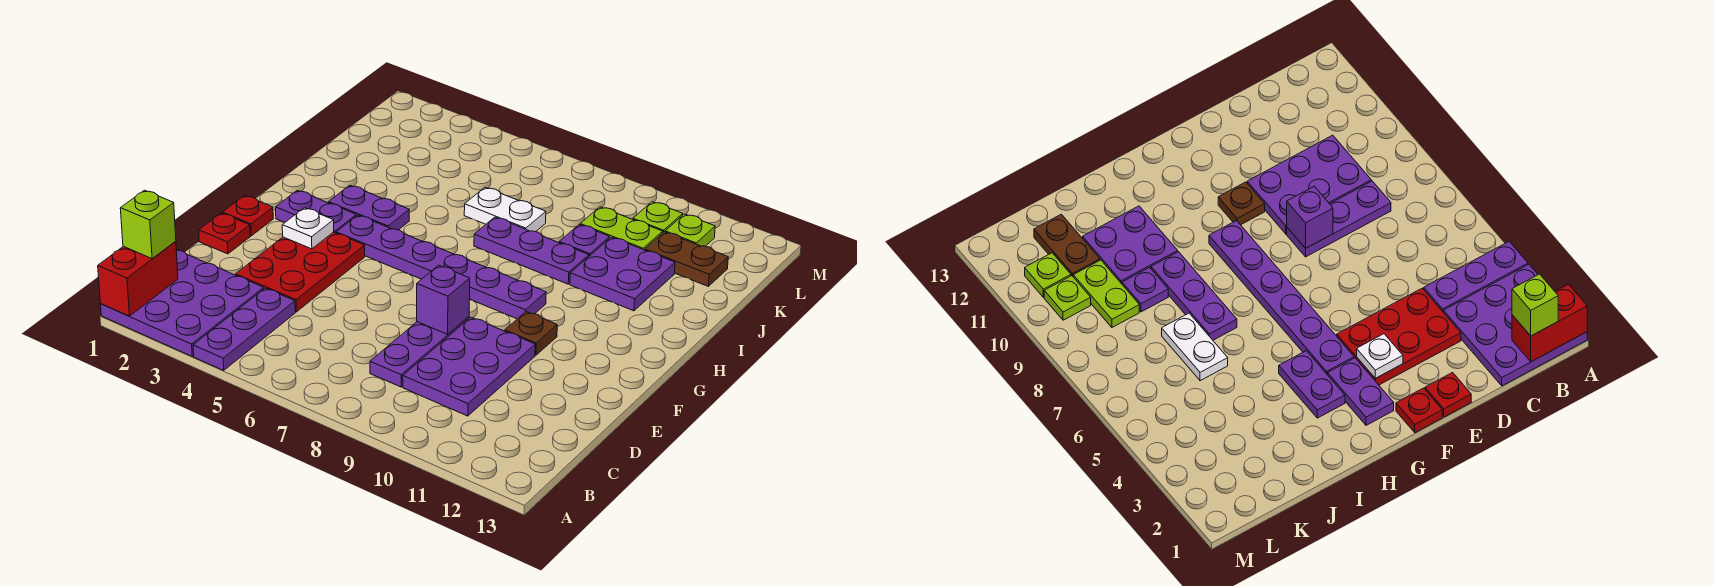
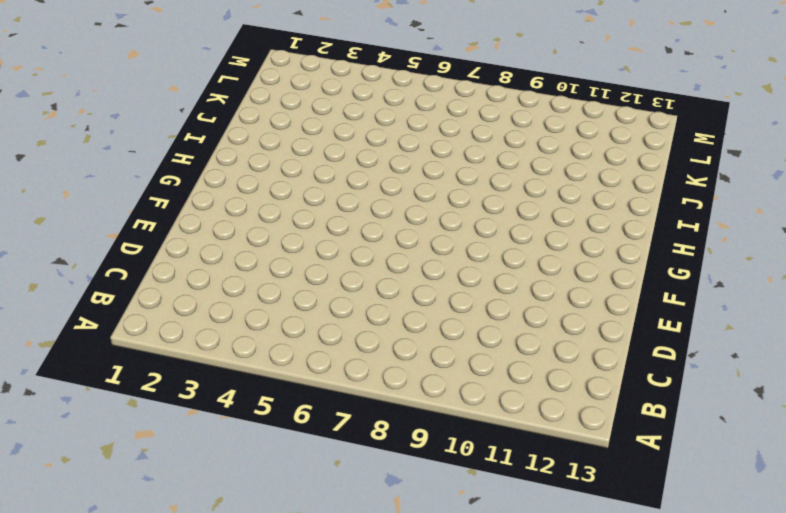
none -> purple plate A1:C3 level 1
none -> purple plate A4:C4 level 1
none -> purple plate C8:E8 level 1

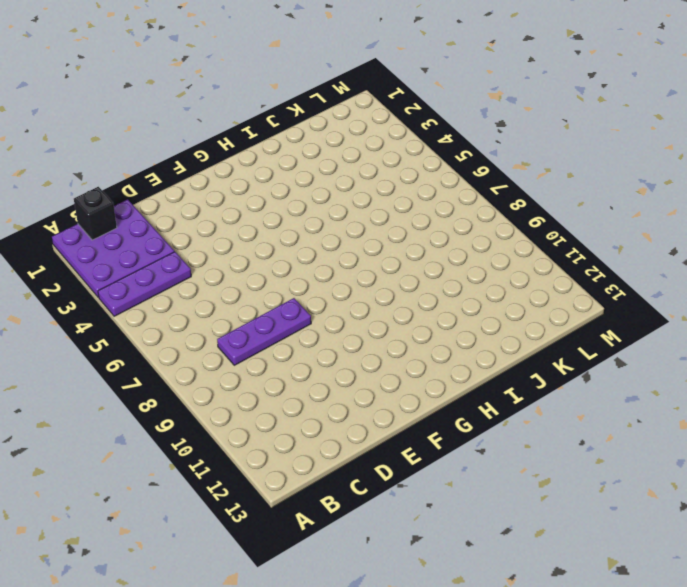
black brick B1 level 2 -> red brick A1:B1 level 2
none -> purple plate C9:E10 level 1
none -> red plate D3:F4 level 1
none -> red plate E1 level 1

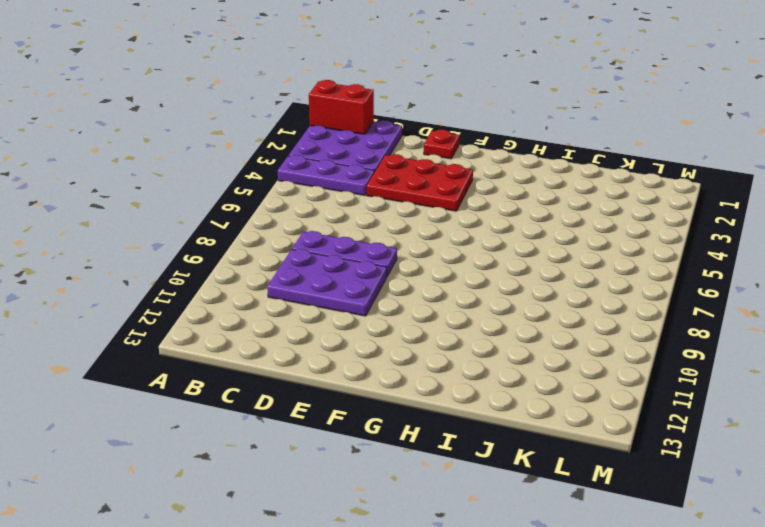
none -> red plate F1 level 1
none -> brown plate F10 level 1
none -> purple plate G2:G3 level 1

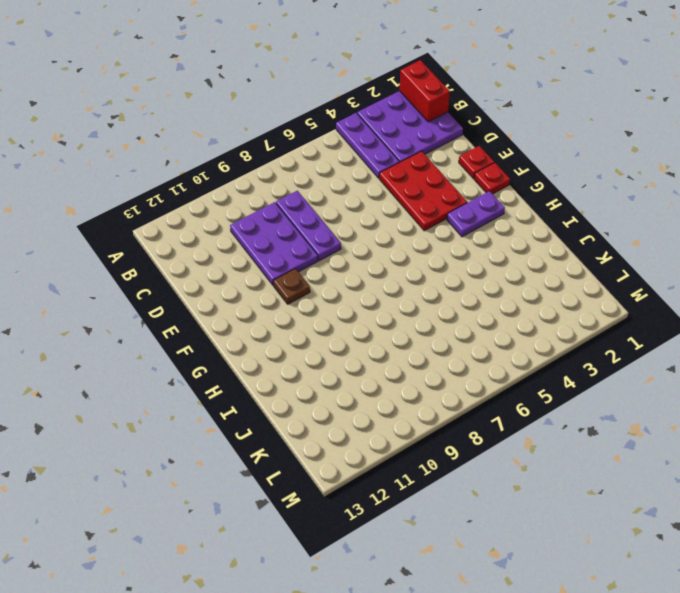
none -> purple plate G4:G9 level 1
none -> purple plate H3:H4 level 1
none -> purple plate I7:I9 level 1

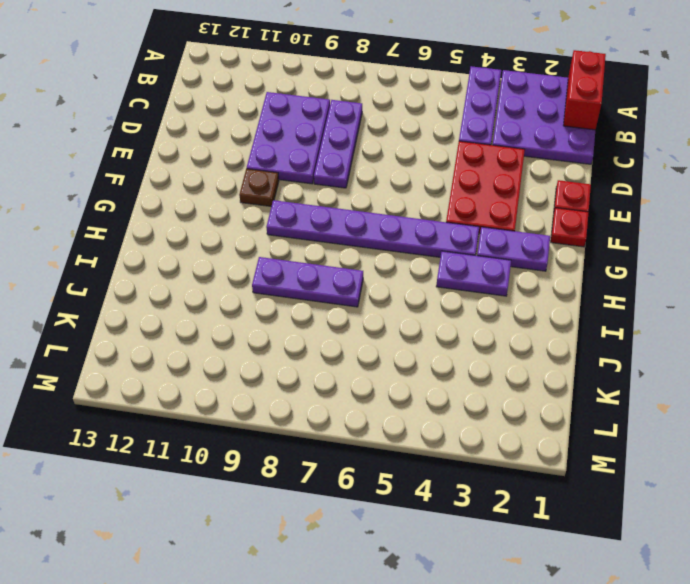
none -> purple plate I10:J11 level 1
none -> white plate J6:J7 level 1
none -> purple plate J9 level 1

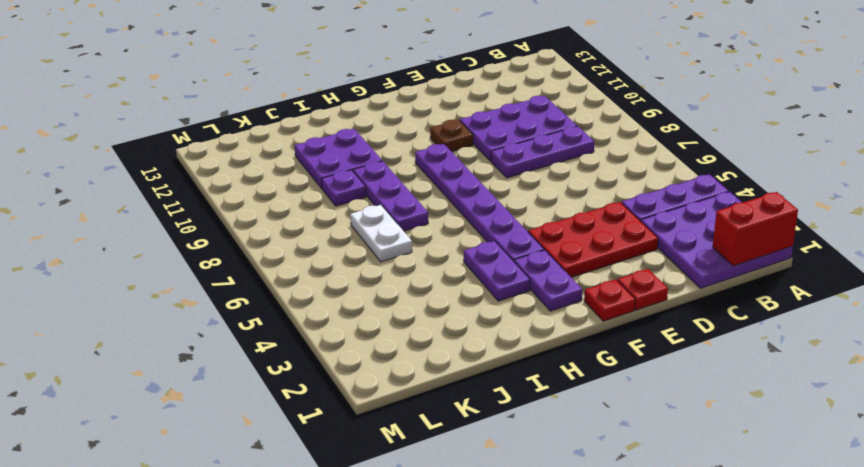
none -> lime plate K9:K10 level 1
none -> brown plate K11:K12 level 1
none -> lime plate L10 level 1

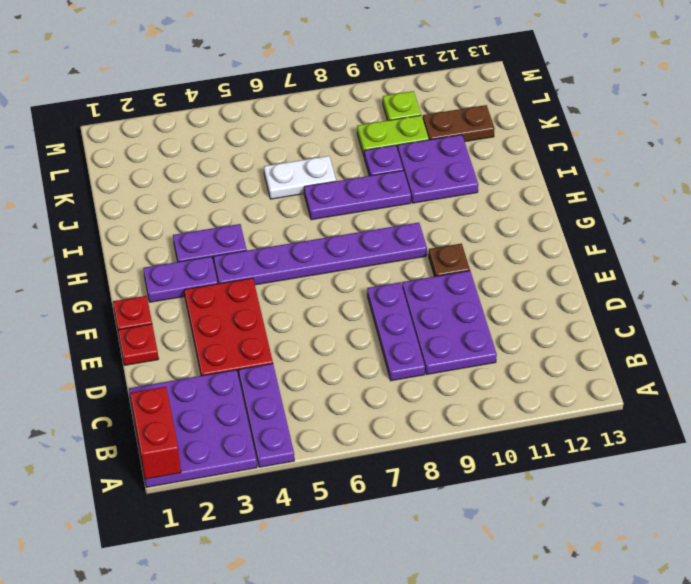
none -> lime plate L11 level 1
none -> purple brick E8 level 2
none -> white plate F3 level 2

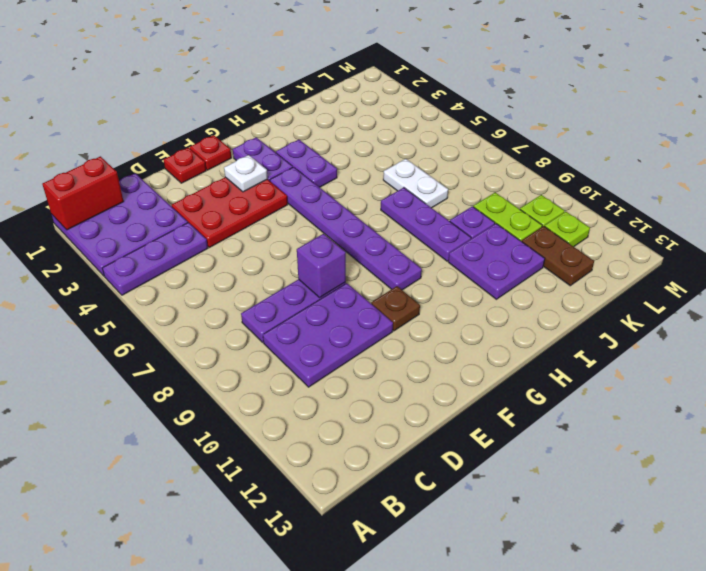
none -> lime brick B1 level 3

